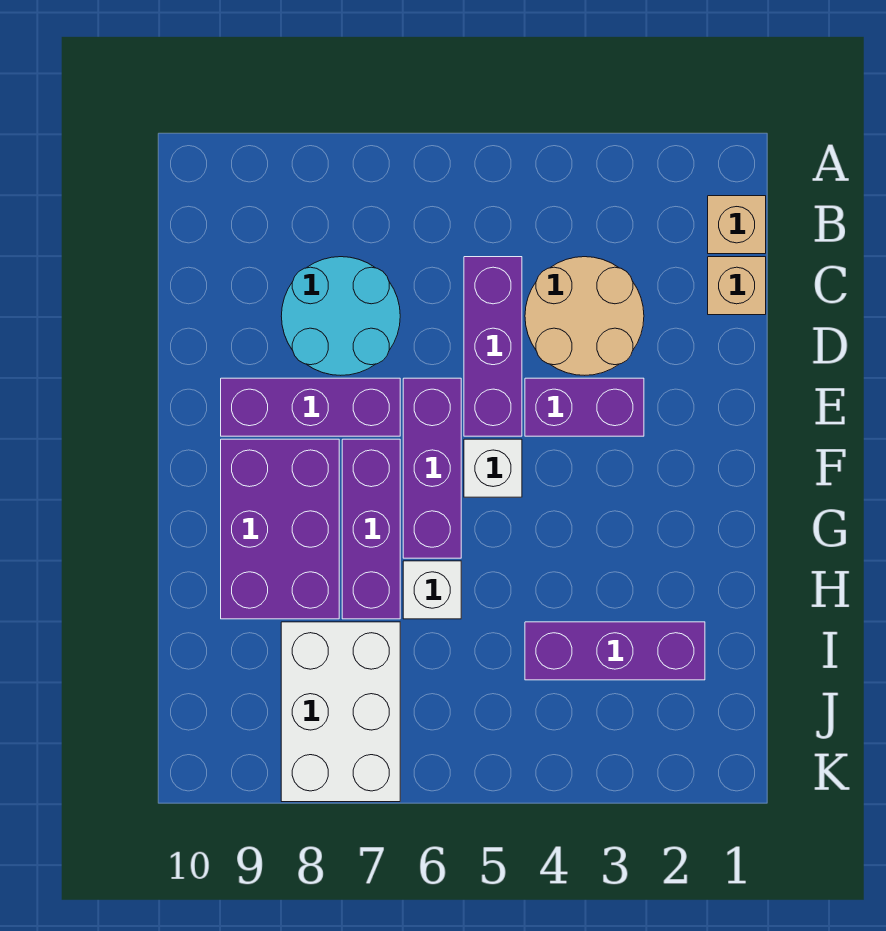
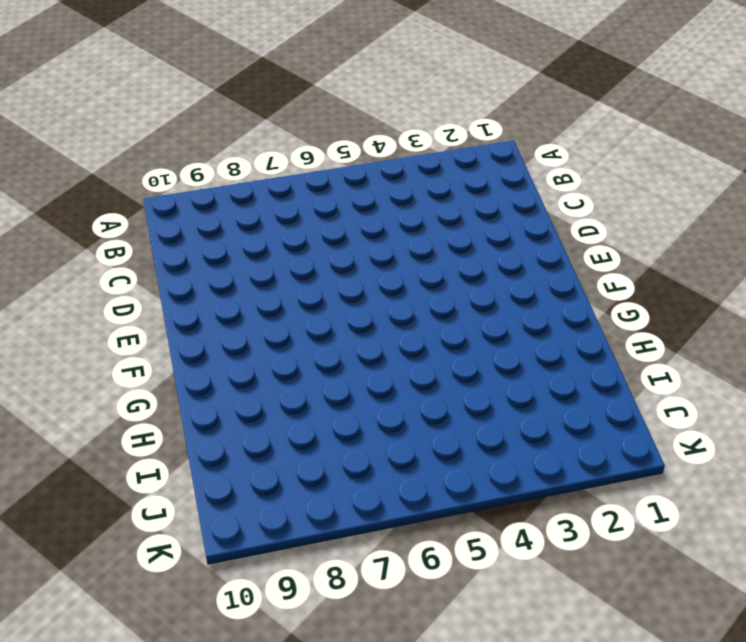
none -> tan brick B1 level 1
none -> tan brick C1 level 1
none -> tan round brick C3:D4 level 1

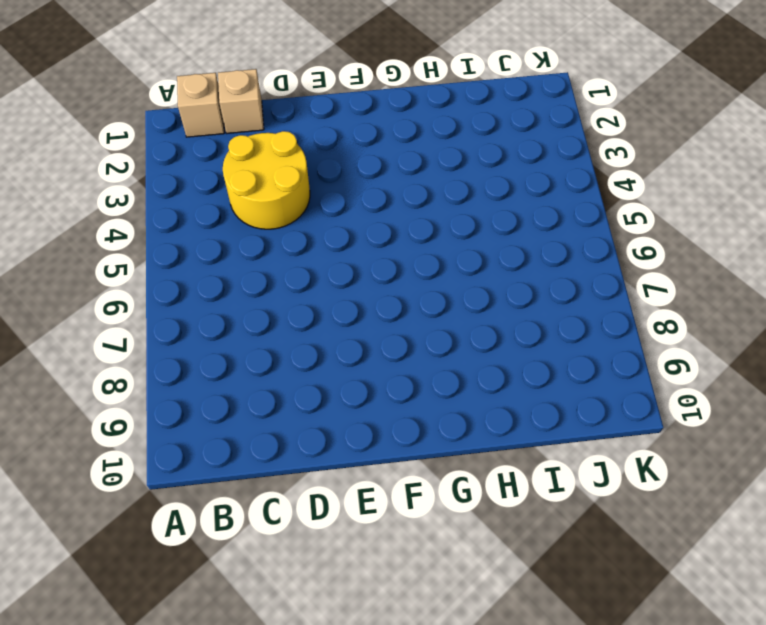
yellow round brick C3:D4 level 1 -> tan round brick C3:D4 level 1
none -> purple brick C5:E5 level 1
none -> cyan round brick C7:D8 level 1
none -> purple brick E3:E4 level 1

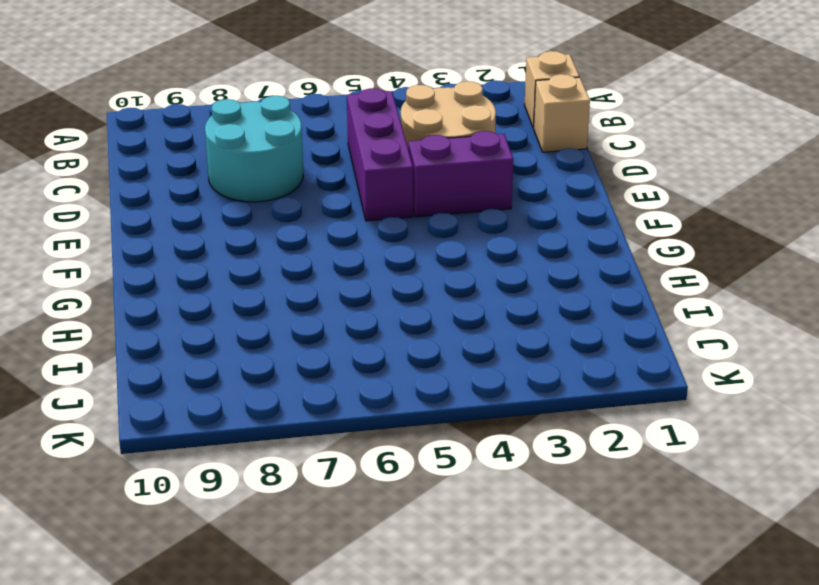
none -> purple brick E6:G6 level 1
none -> purple brick E7:E9 level 1
none -> white brick F5 level 1

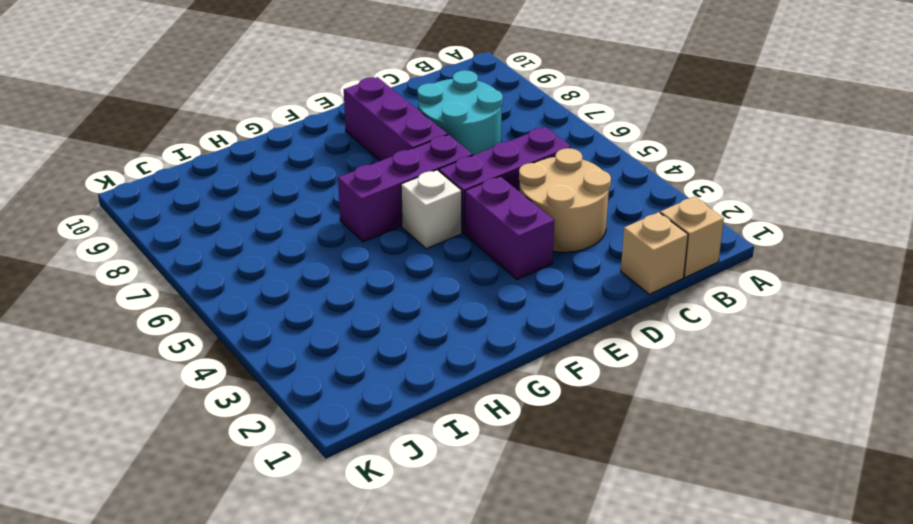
none -> purple brick F7:H7 level 1
none -> purple brick F8:H9 level 1
none -> white brick H6 level 1

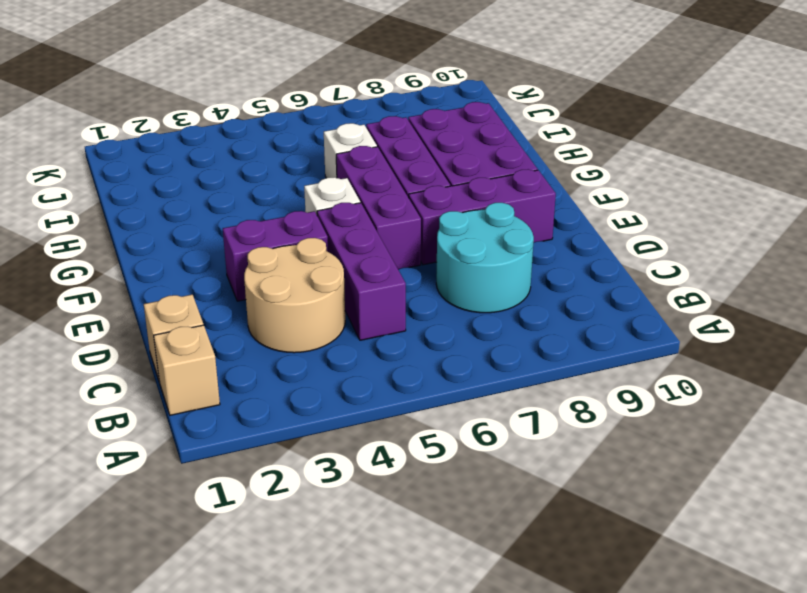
none -> purple brick I2:I4 level 1
none -> white brick I7:K8 level 1

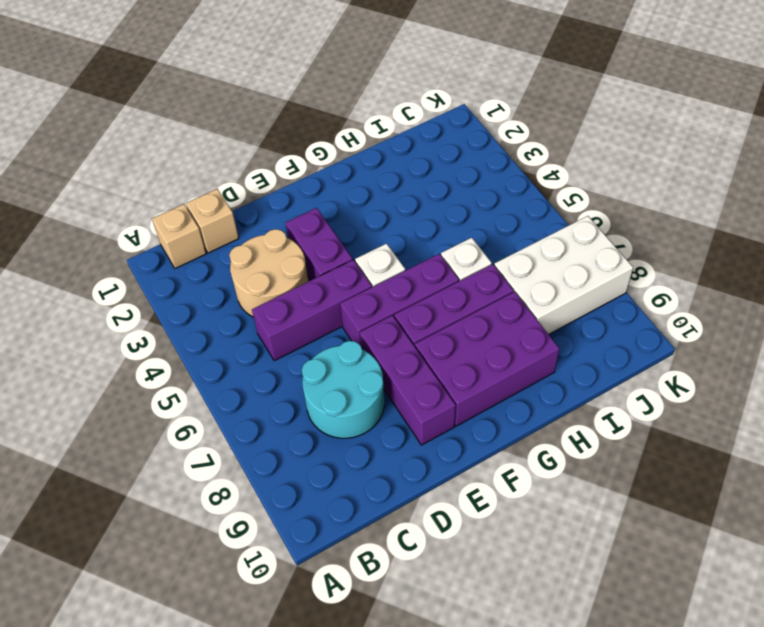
none -> purple brick I2:I4 level 1

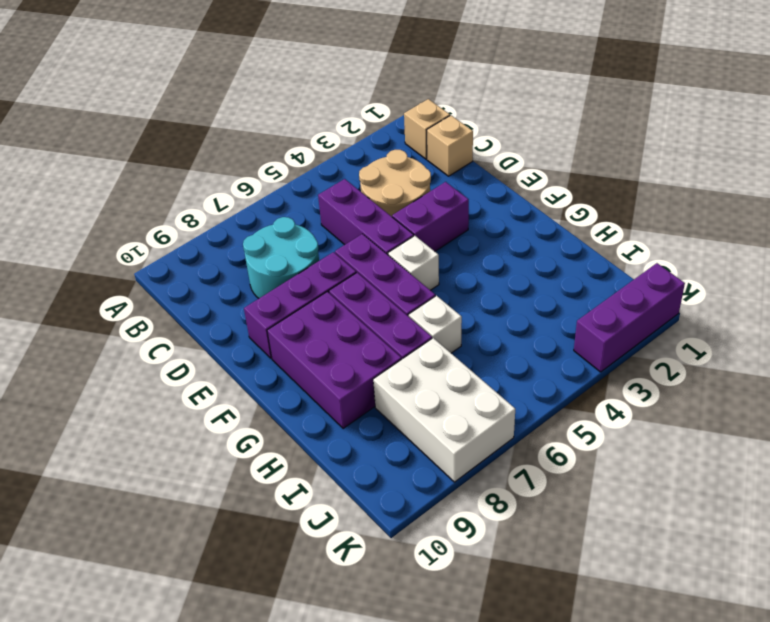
purple brick K1:K3 level 1 -> purple brick I2:I4 level 1

